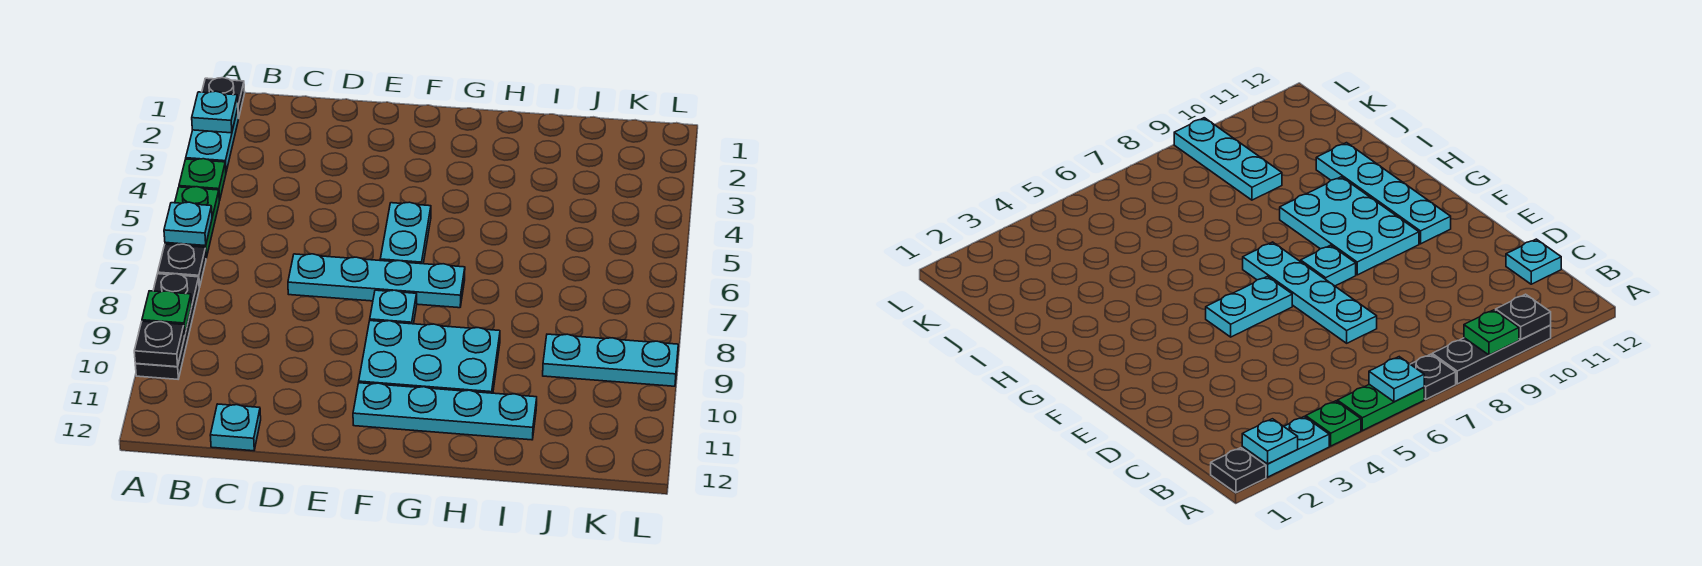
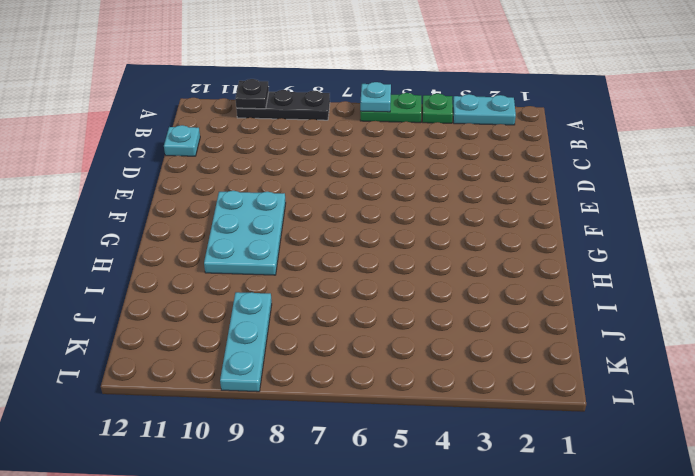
none -> black plate A1 level 1
none -> black plate A7 level 1
none -> cyan plate D7:G7 level 1

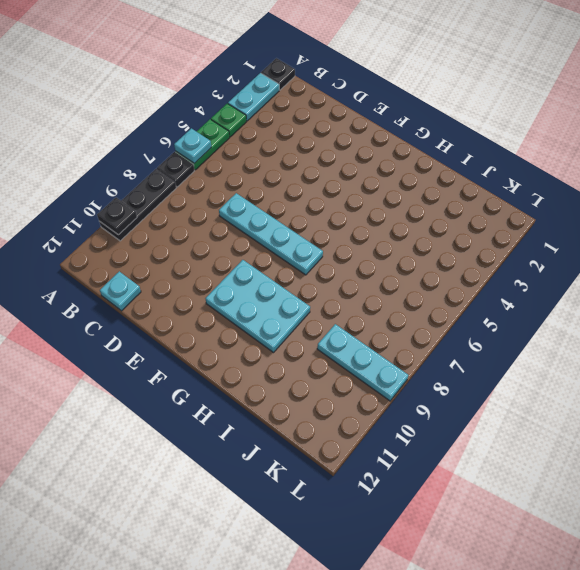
none -> cyan plate F5:F6 level 1
none -> cyan plate F8 level 1
none -> cyan plate F11:I11 level 1

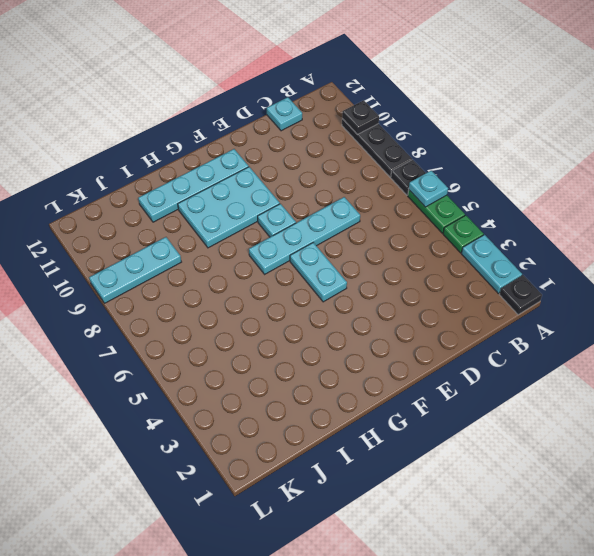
none -> cyan plate A2 level 2
none -> green plate A9 level 2

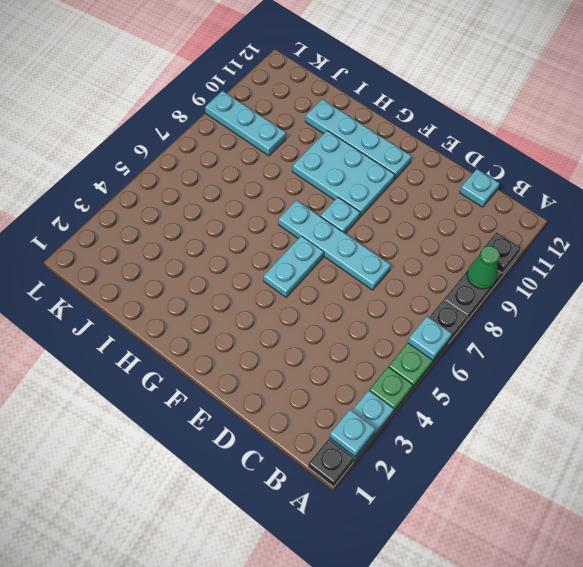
green cone A9 level 2 -> green plate A9 level 2

